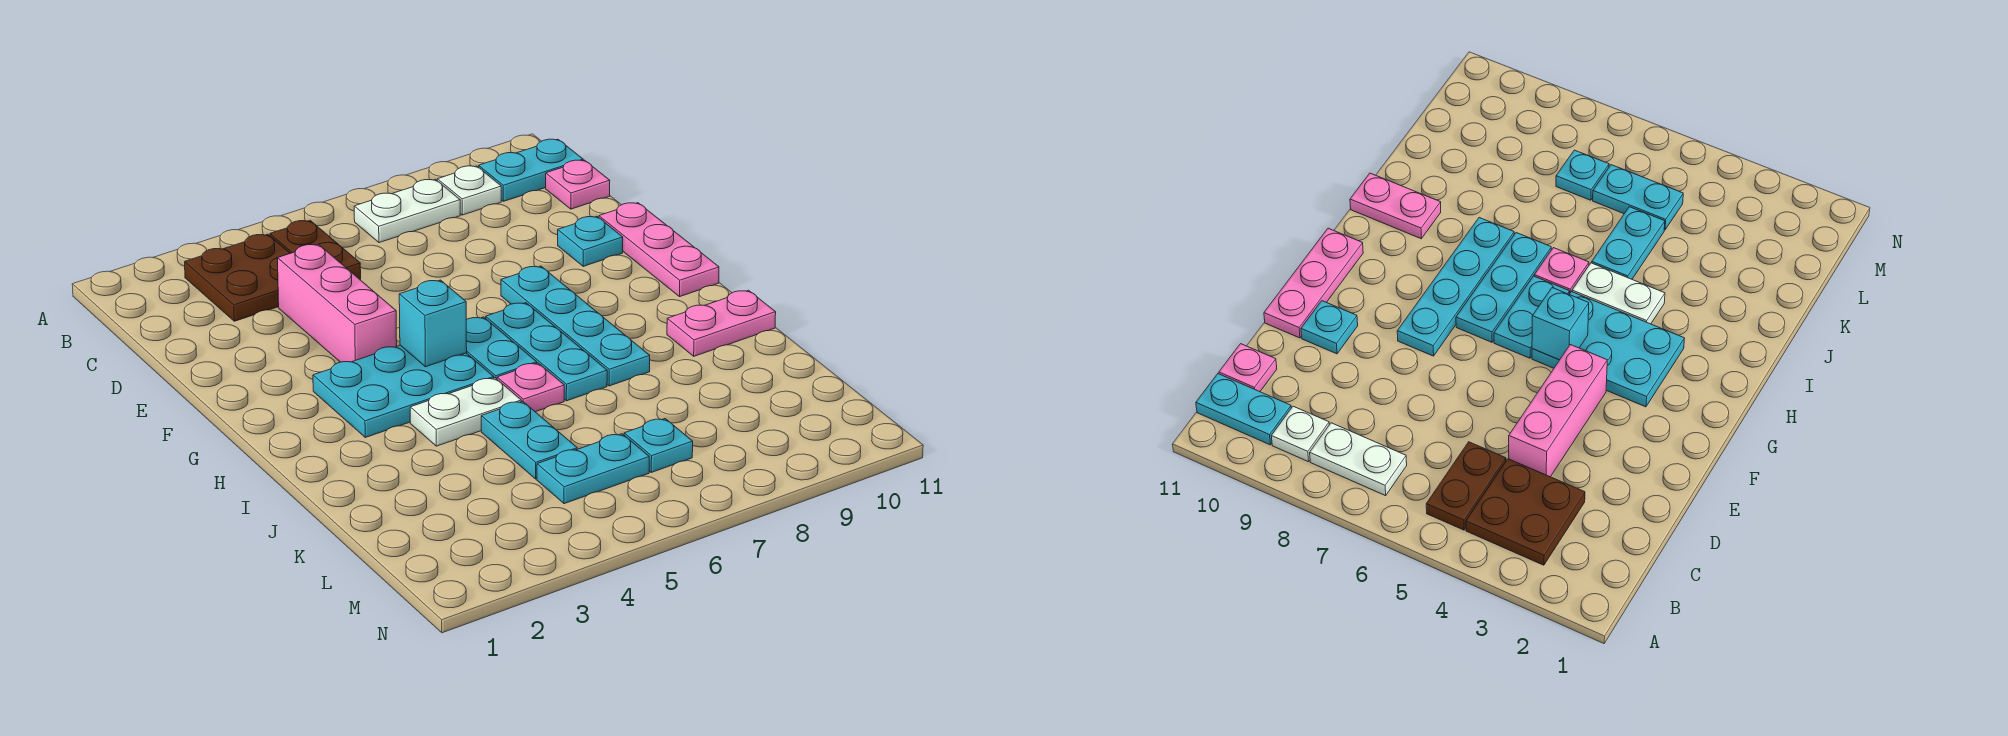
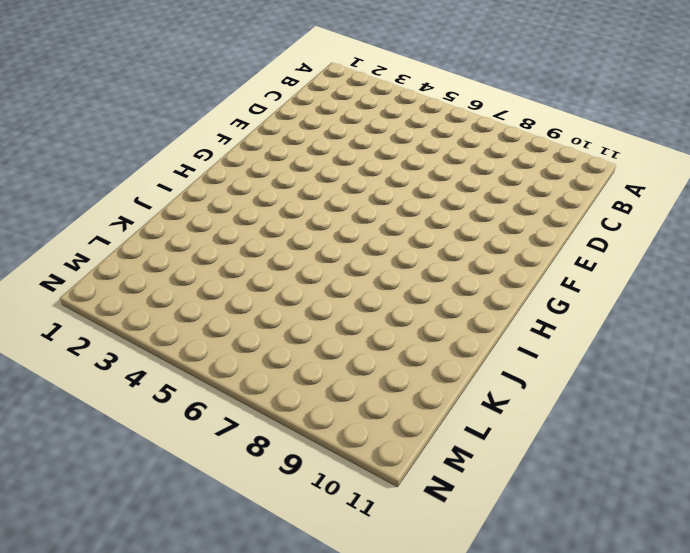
none -> brown plate B3:C4 level 1
none -> brown plate B5:C5 level 1
none -> white plate B7:B8 level 1

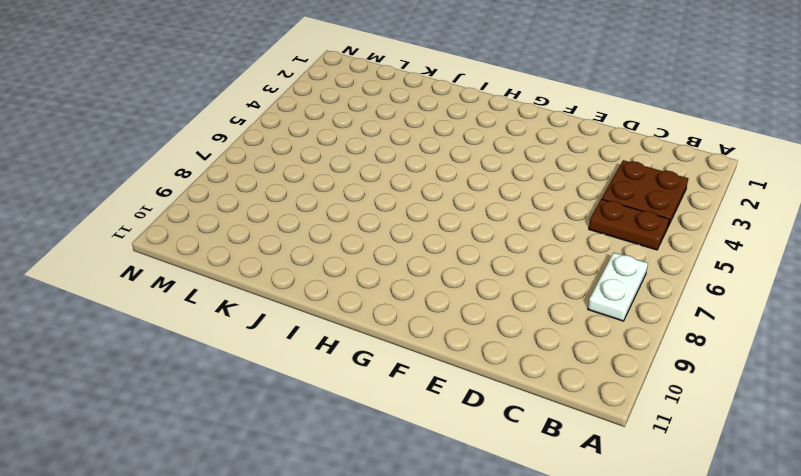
none -> white plate B9 level 1
none -> cyan plate B10:B11 level 1
none -> pink plate C11 level 1

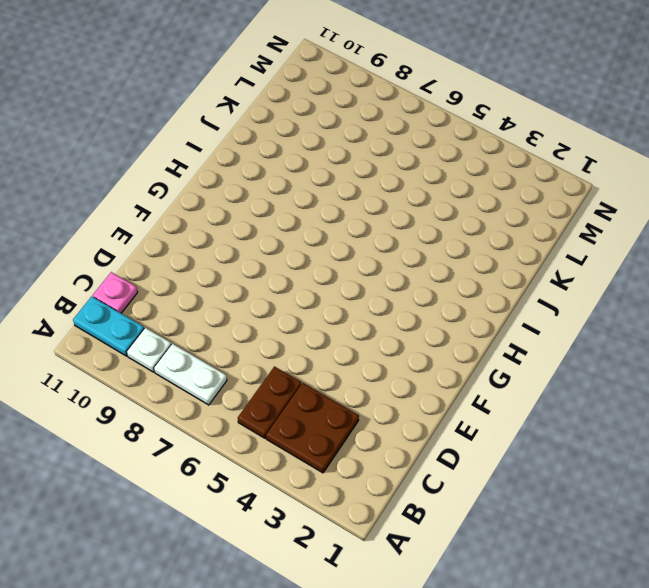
none -> pink brick D4:F4 level 1
none -> cyan plate E10 level 1
none -> pink plate E11:G11 level 1

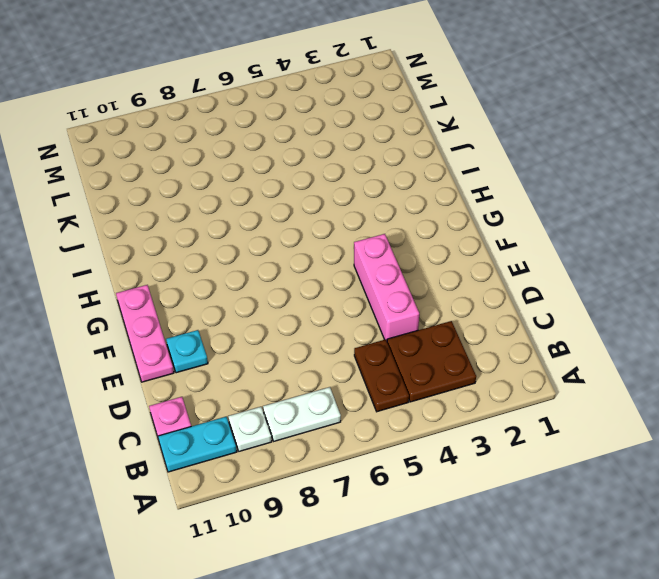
none -> cyan plate F8:I8 level 1
none -> cyan plate G3:H5 level 1
none -> cyan plate G6:H6 level 1

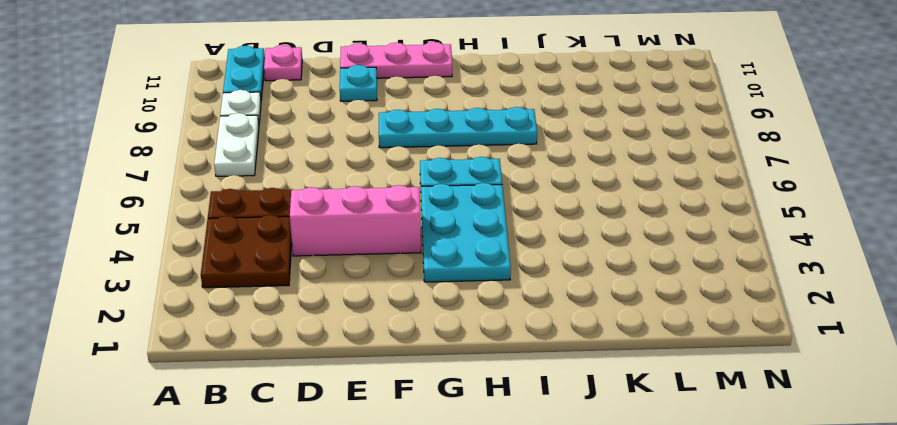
none -> cyan plate G7:I7 level 1
none -> white plate I4:I5 level 1
none -> pink plate I6 level 1

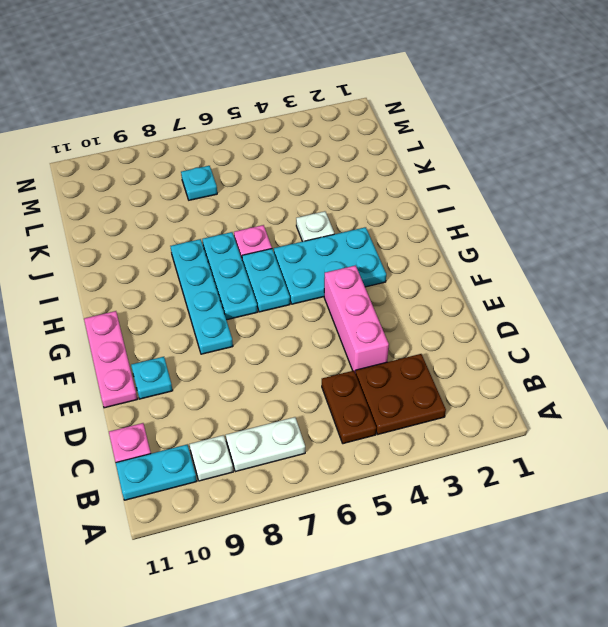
white plate I4 level 1 -> white plate I4:I5 level 1
none -> pink plate I10:I11 level 1
none -> cyan plate J5:K5 level 1
none -> cyan plate L5:L6 level 1

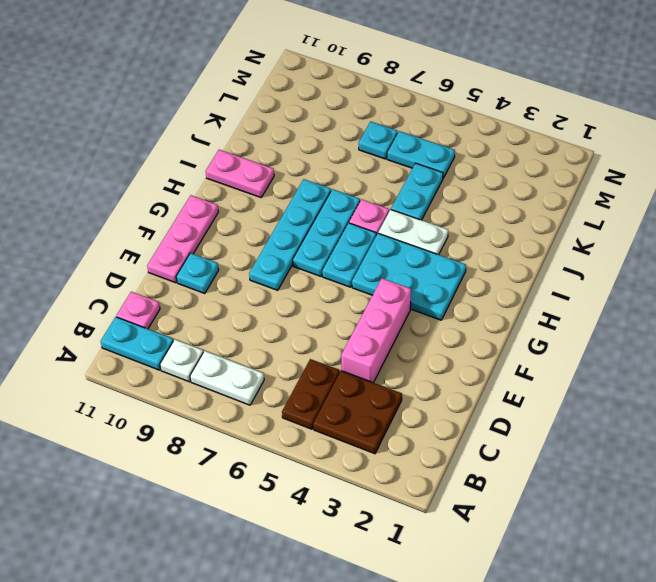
none -> cyan brick G5 level 2

